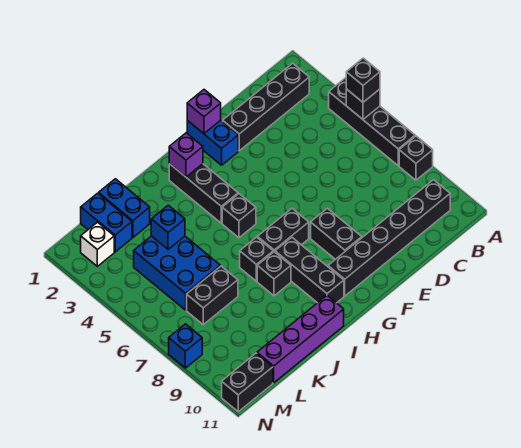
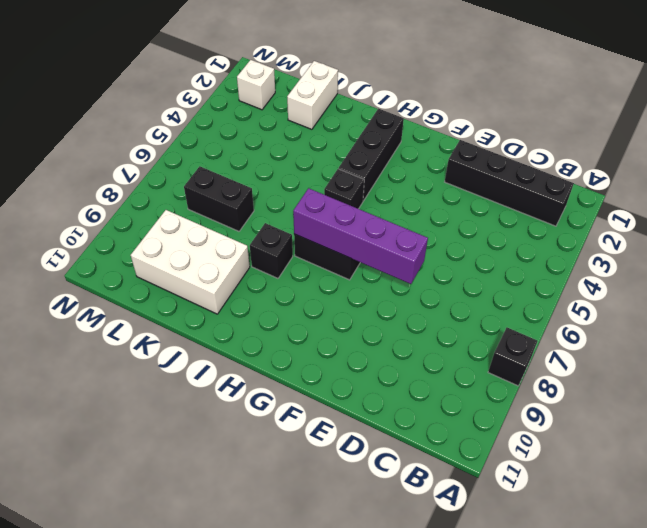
purple brick E7:H7 level 2 -> purple brick I11:L11 level 1
white brick J9:L10 level 1 -> none
white brick K1:K2 level 1 -> blue brick K1:K2 level 1
none -> black brick A4:A7 level 1
none -> black brick B10:G10 level 1
none -> blue brick F1:F2 level 1

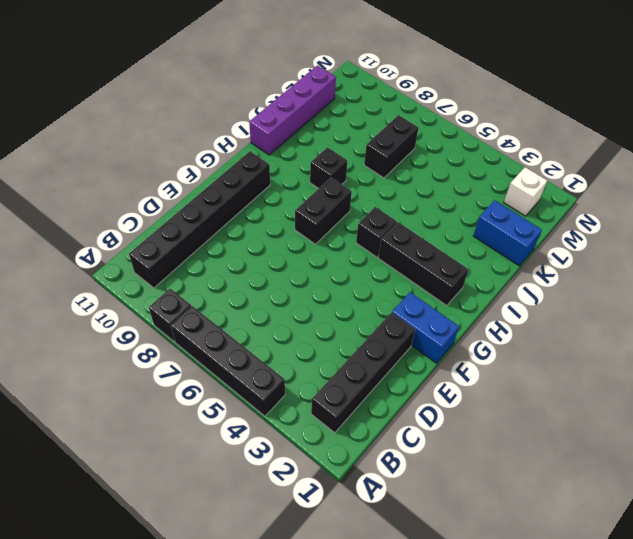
none -> black brick F8:F9 level 1
none -> black brick H8:H10 level 1
none -> black brick I7 level 1

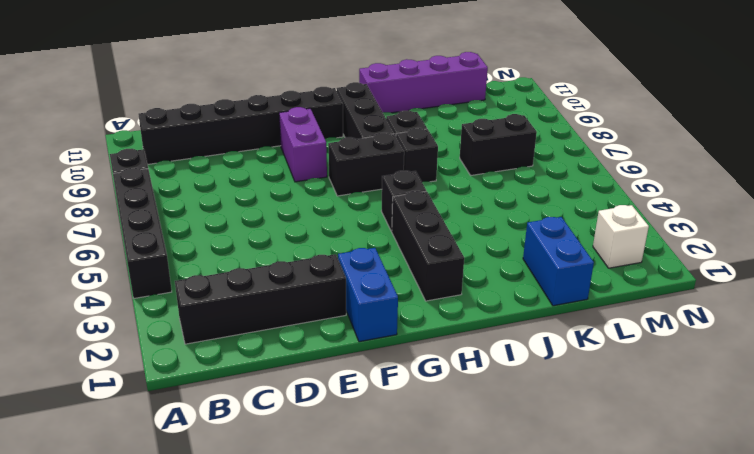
purple brick F8:F9 level 1 -> black brick F8:F9 level 1
none -> blue brick K4:L6 level 1
none -> blue brick L1:L2 level 1
none -> black brick M11:N11 level 1

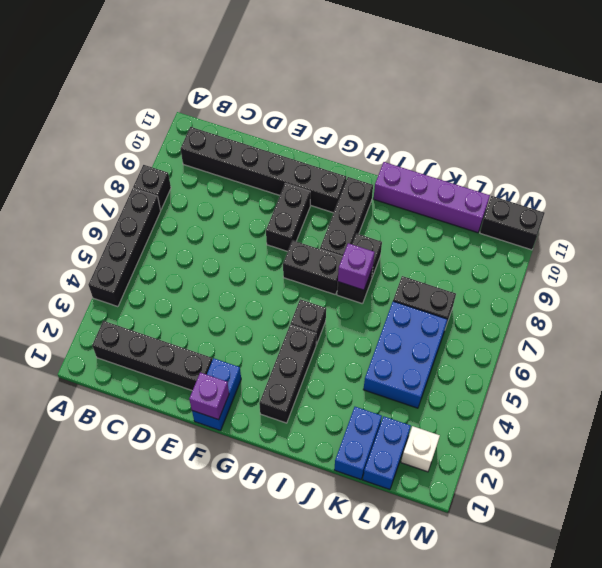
purple brick I7 level 2 -> purple brick H2 level 2
none -> blue brick N8 level 1
none -> black brick A5 level 2
none -> blue brick K4 level 2

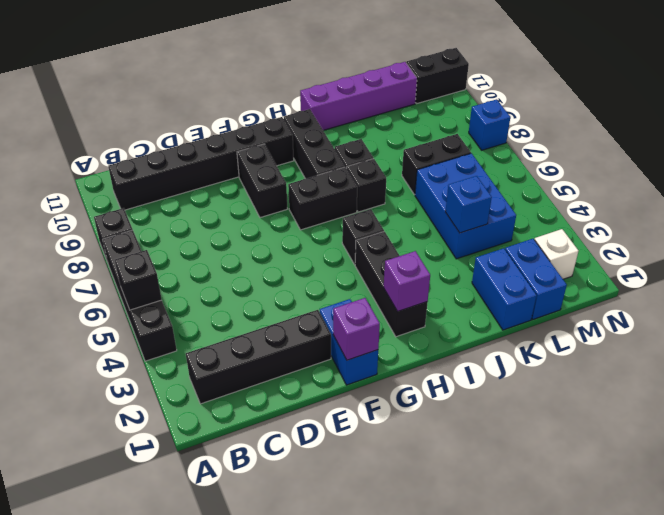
none -> black brick A5 level 3

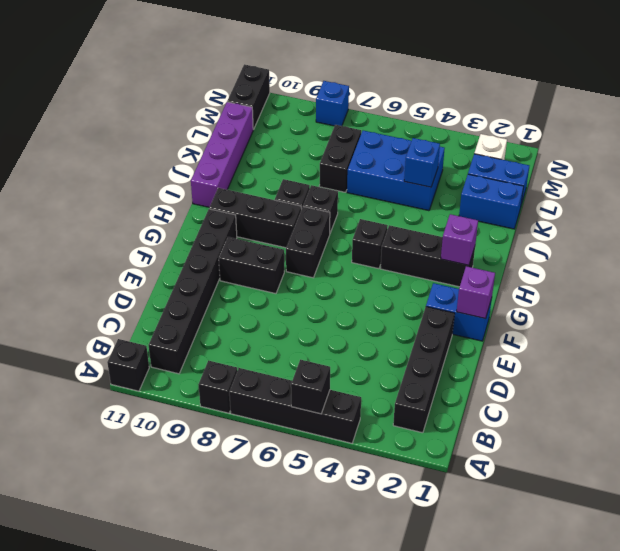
black brick A11 level 1 -> black brick A5 level 3

